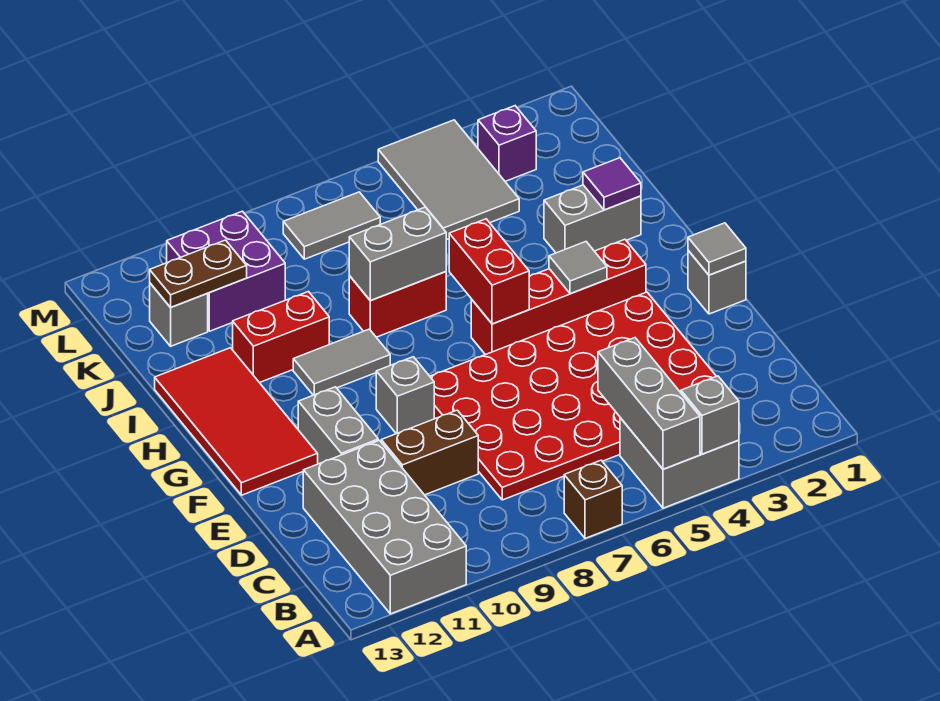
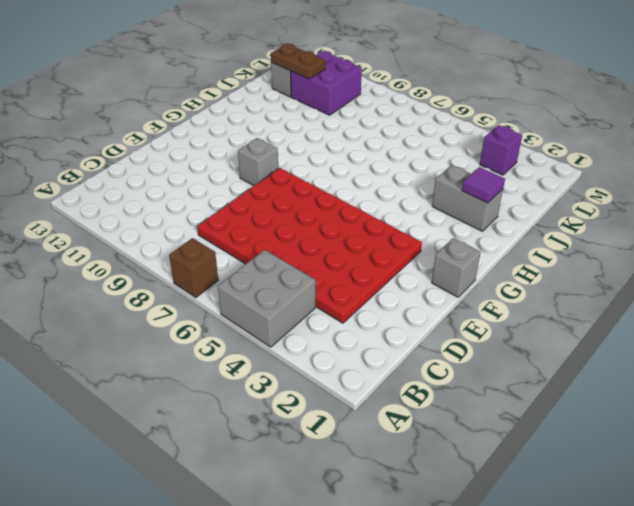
none -> grey brick A11:D12 level 1
none -> brown brick D9:D10 level 1
none -> grey brick E11:F11 level 1

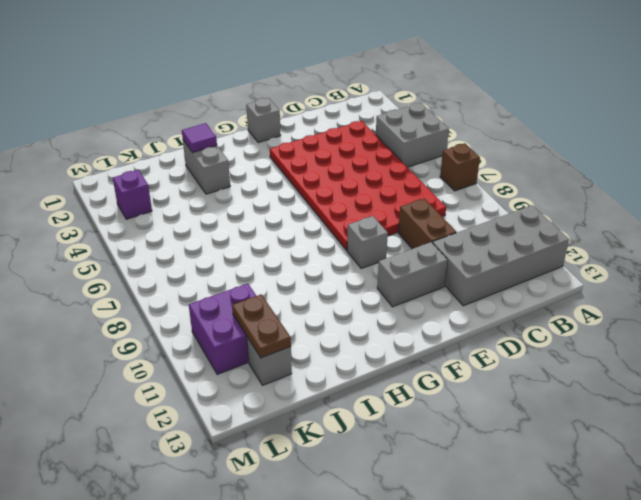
none -> red tile F12:I13 level 1
none -> red brick G3:G6 level 1
none -> grey tile H9:H10 level 1

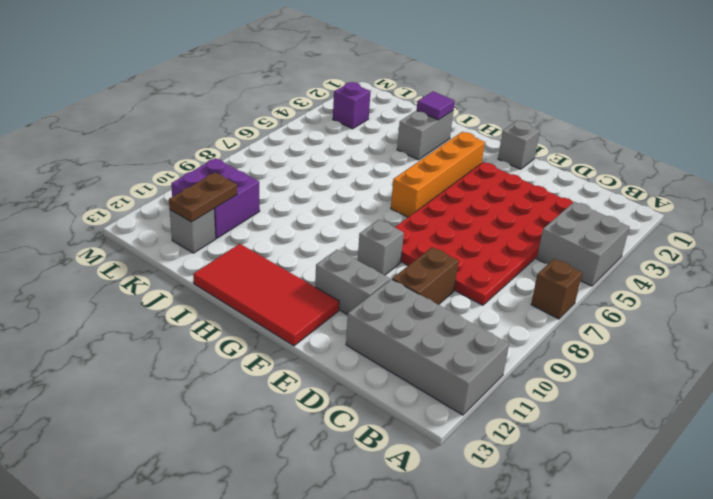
orange brick G3:G6 level 1 -> red brick G3:G6 level 1
none -> grey tile H9:H10 level 1
none -> red brick I7:I8 level 1
none -> red brick I10:I11 level 1

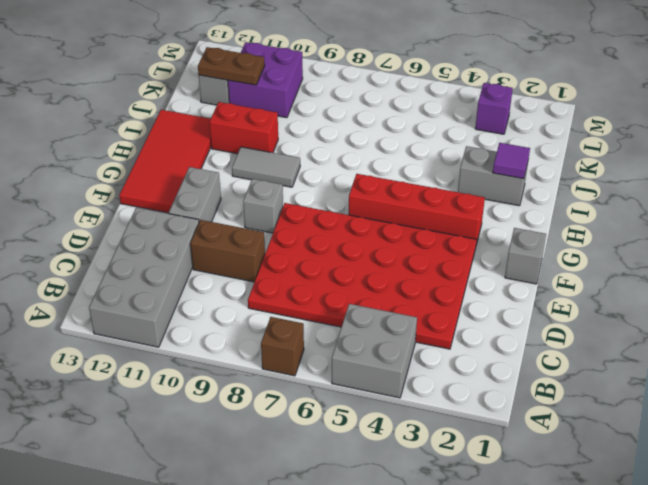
none -> red brick I7:I8 level 1
none -> grey tile K4:M5 level 1
none -> grey tile L7:L8 level 1

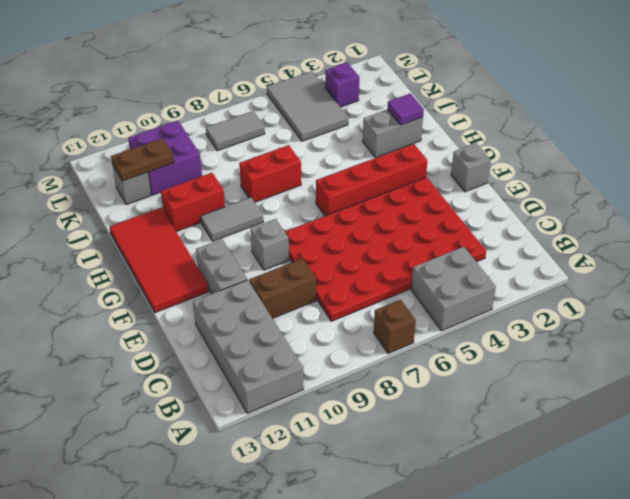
none -> grey brick A4 level 2
none -> grey brick A5:C5 level 2
none -> grey tile F1 level 2

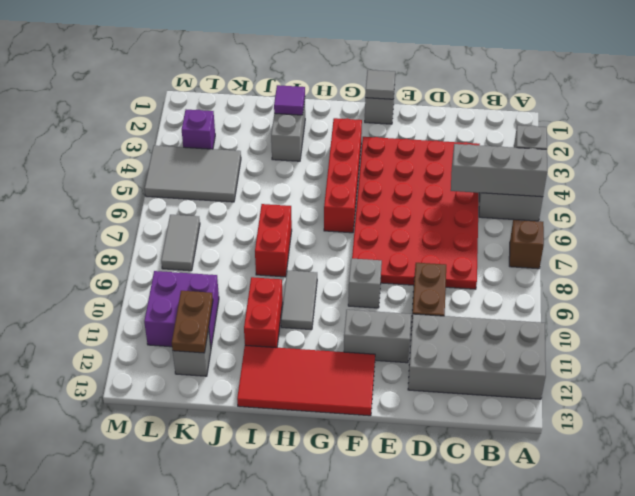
none -> grey tile G4 level 2
none -> red brick G6:H6 level 2
none -> grey brick I7:I8 level 2

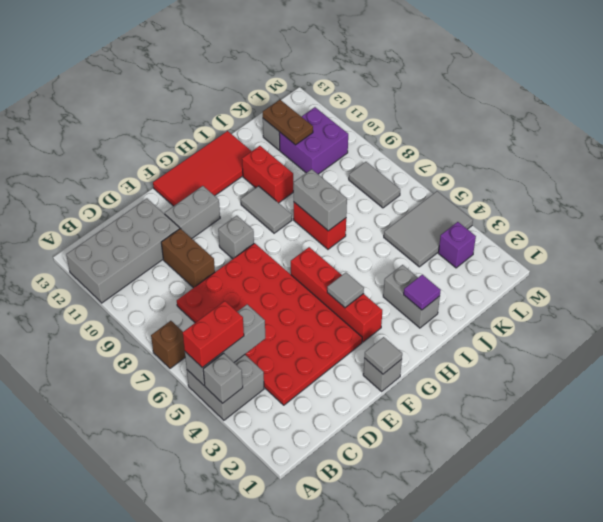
red brick A5:B5 level 3 -> red brick G6:H6 level 2

